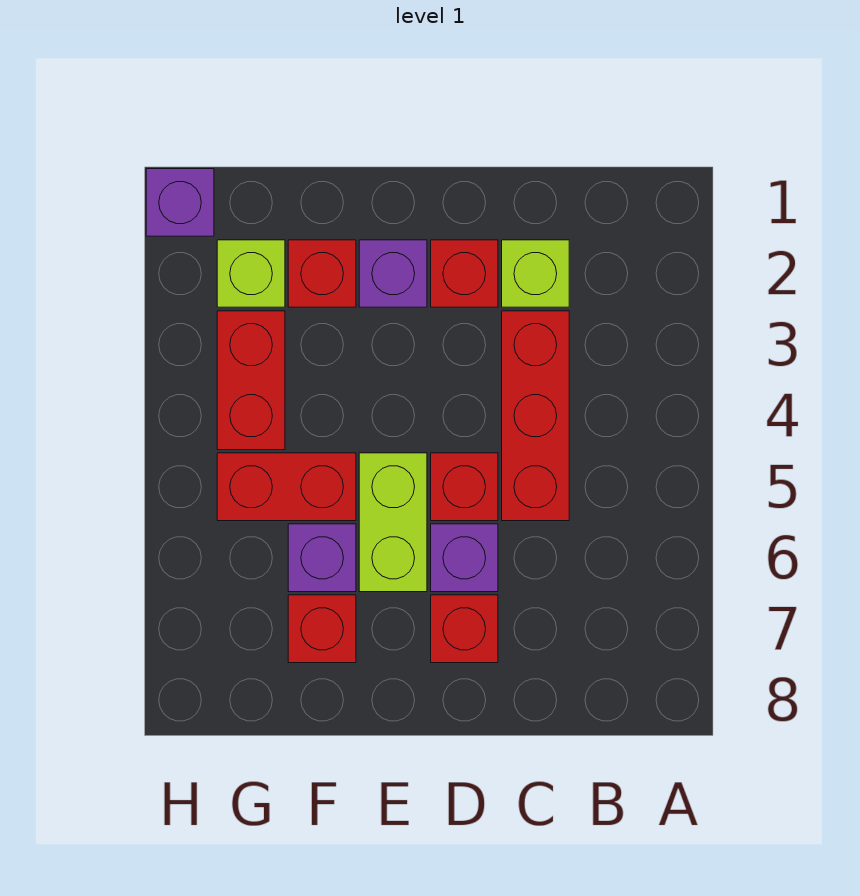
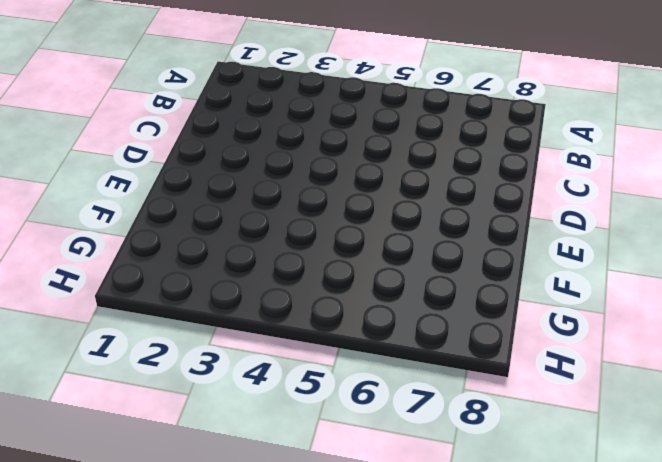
none -> lime brick C2 level 1
none -> red brick C3:C5 level 1
none -> red brick D2 level 1

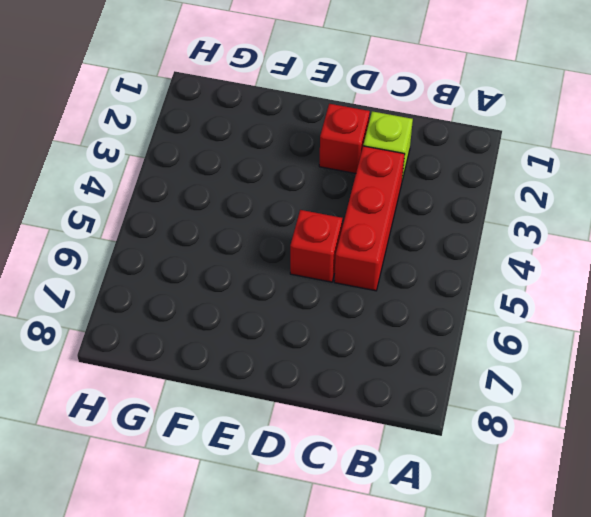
none -> purple brick D6 level 1
none -> red brick D7 level 1
none -> purple brick E2 level 1

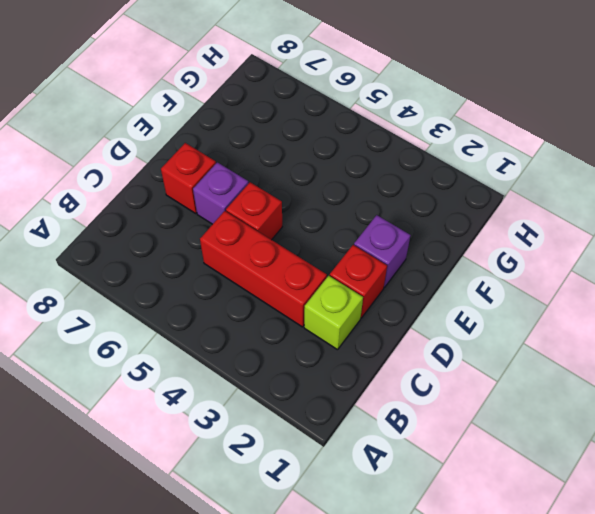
none -> lime brick E5:E6 level 1
none -> red brick F2 level 1
none -> red brick F5:G5 level 1

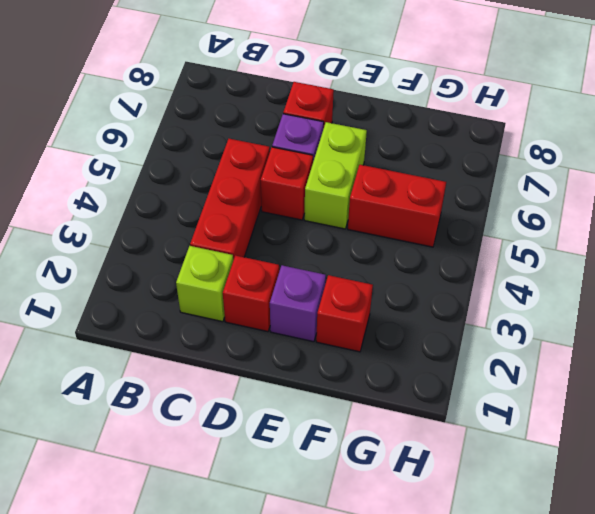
none -> purple brick F6 level 1
none -> red brick F7 level 1
none -> lime brick G2 level 1

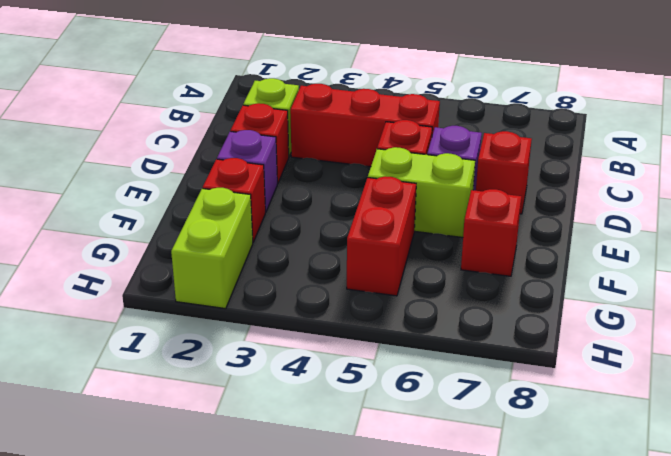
lime brick G2:H2 level 1 -> lime brick G2 level 1
none -> purple brick F6 level 1
none -> red brick G3:G4 level 1
none -> purple brick H1 level 1

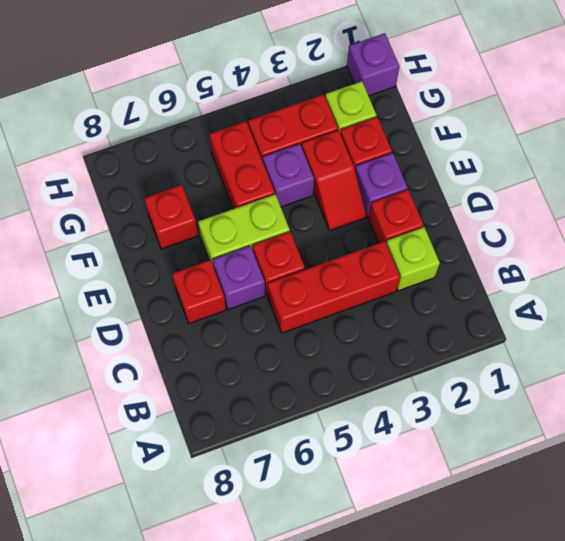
red slope E3:F3 level 1 top F -> none
purple brick F4 level 1 -> purple brick F6 level 1

